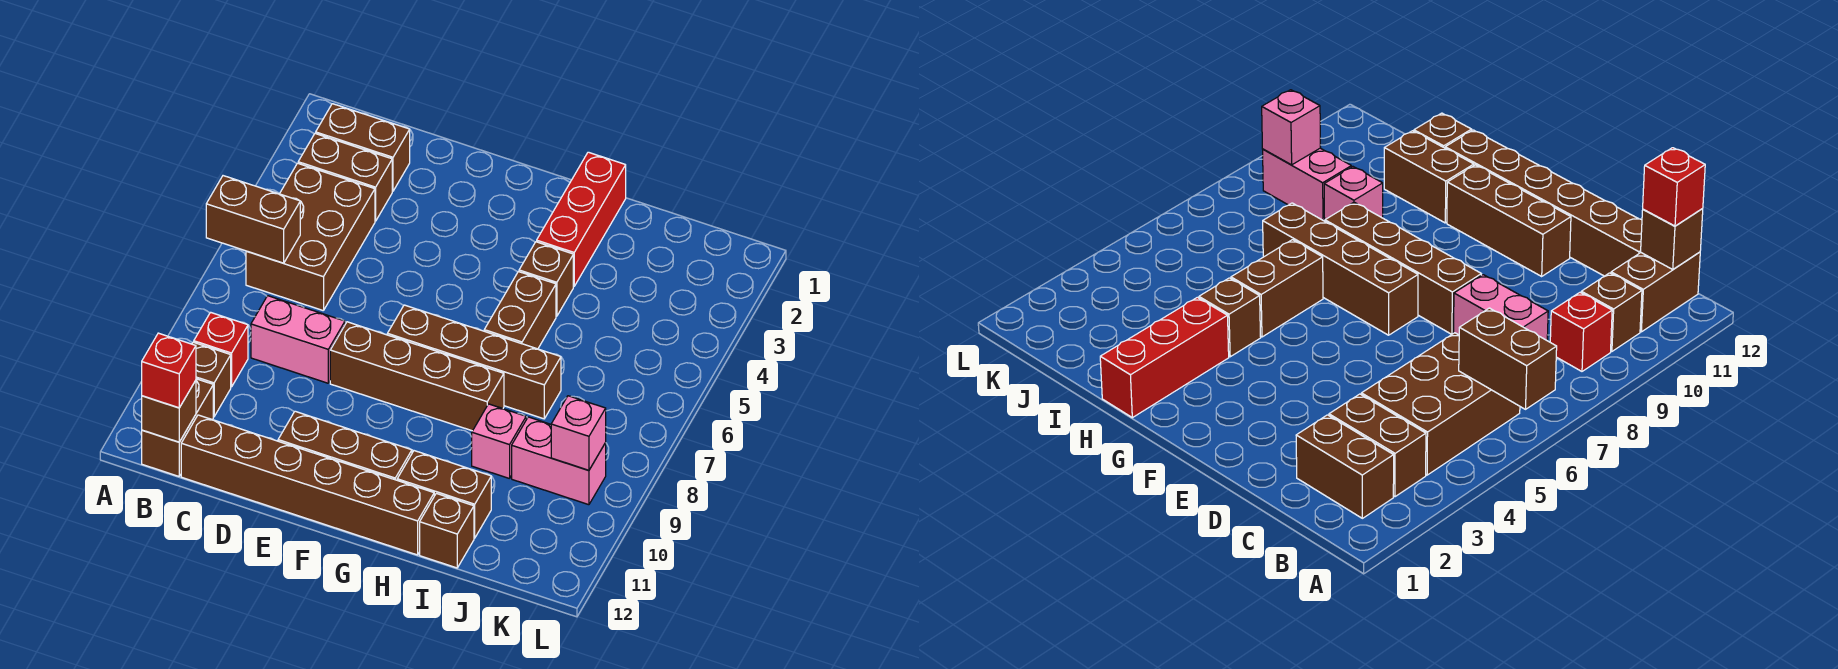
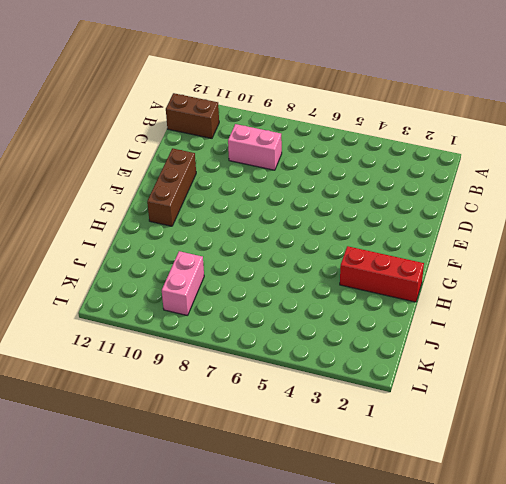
pink brick C8:C9 level 1 -> pink brick C8:D8 level 1
none -> brown brick B2:C2 level 1
none -> brown brick B3:C3 level 1
none -> brown brick B4:C6 level 1

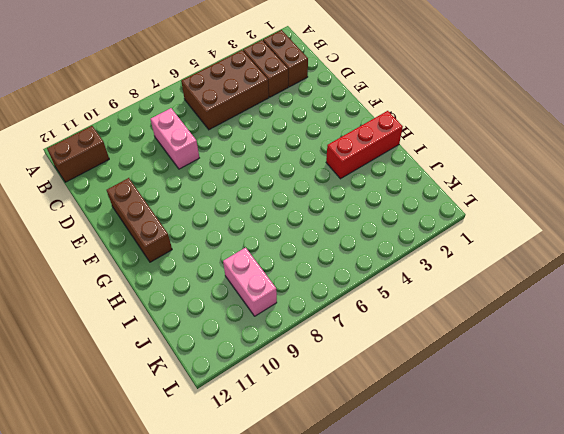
none -> red brick B9 level 1
none -> brown brick B10 level 1
none -> brown brick C12:H12 level 1

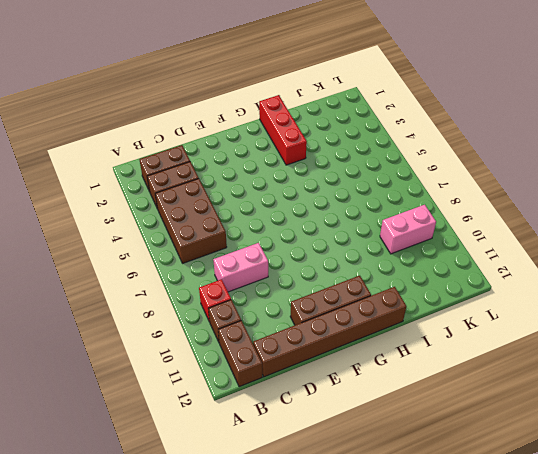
none -> brown brick E8:H8 level 1
none -> brown brick F7:I7 level 1
none -> brown brick H4 level 1

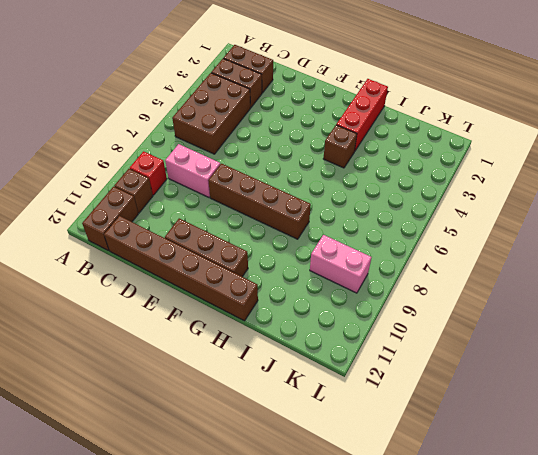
none -> brown brick F7:I7 level 1
none -> brown brick H5:H6 level 1
none -> brown brick H11:I11 level 1

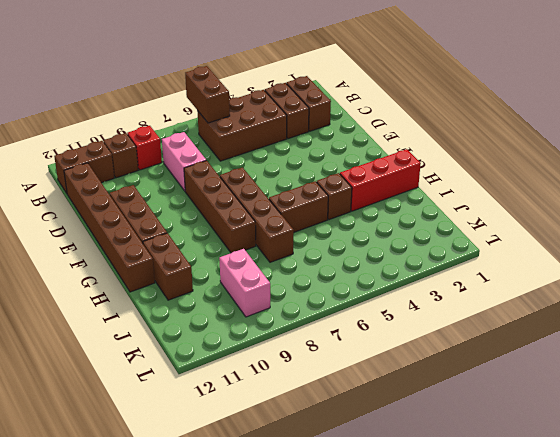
none -> pink brick I9 level 1
none -> brown brick I12 level 1
none -> brown brick B12 level 2

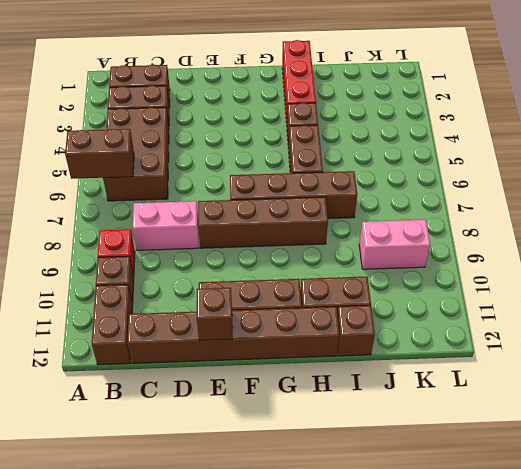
brown brick E12 level 2 -> brown brick B12 level 2
none -> pink brick I9 level 1
none -> pink brick K9 level 2
none -> red brick B12 level 3

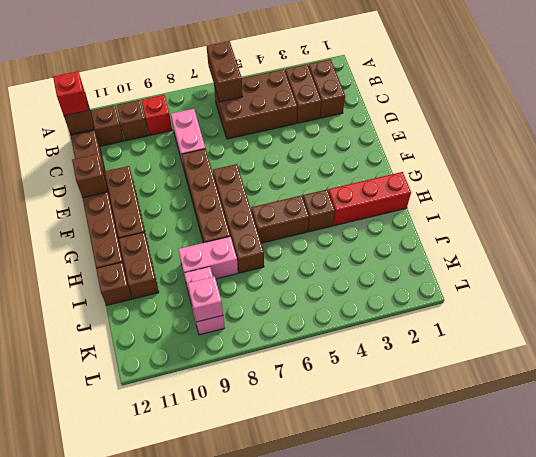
brown brick E12 level 2 -> none
pink brick I8:I9 level 1 -> pink brick I9 level 1

